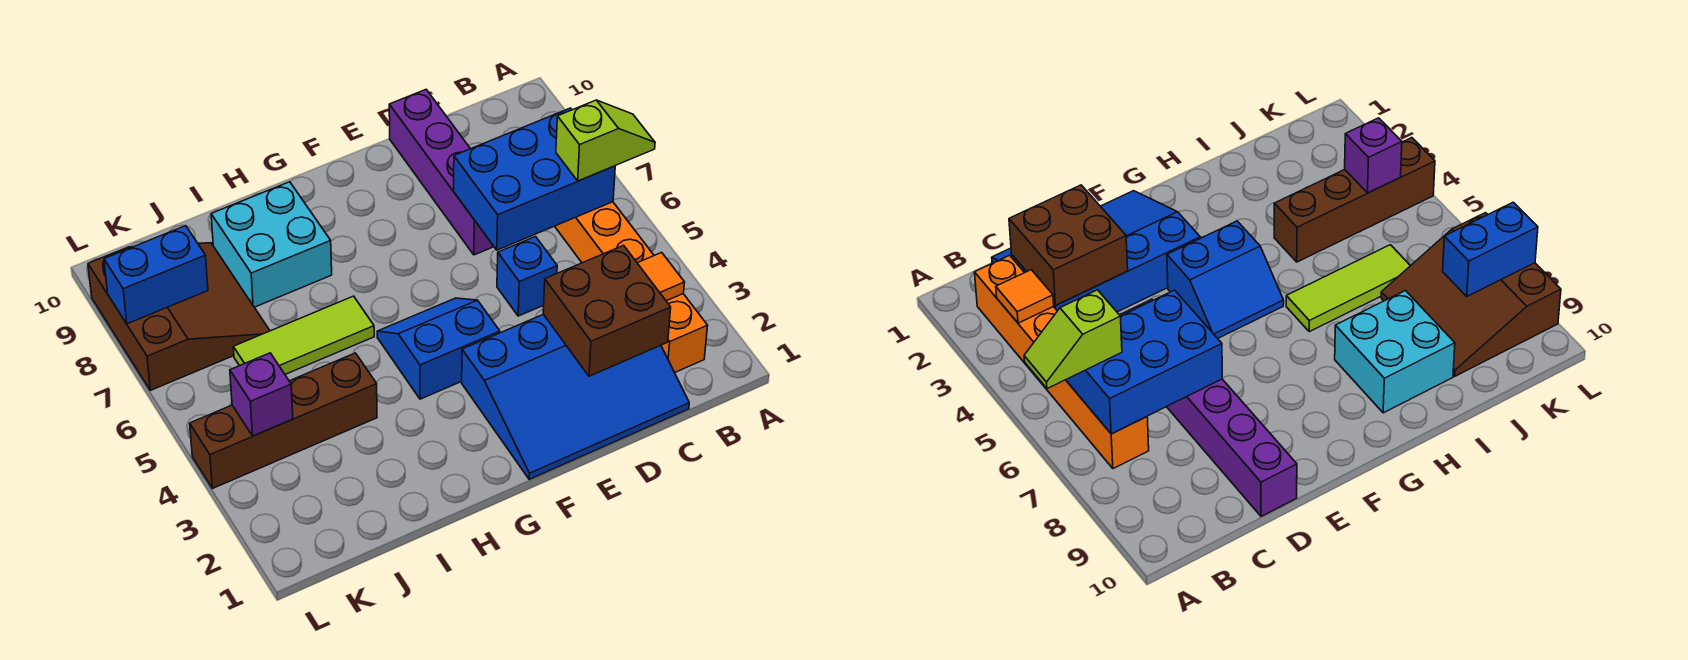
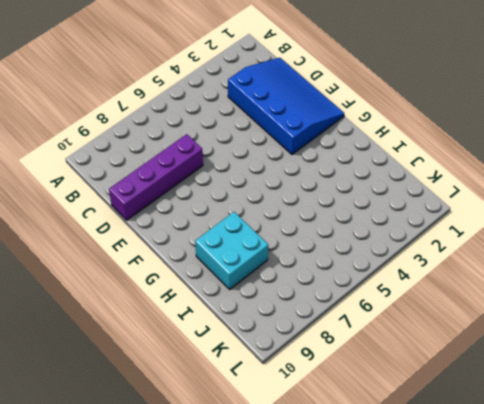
none -> orange brick B2:B7 level 1
none -> blue brick D5 level 1
none -> blue slope F4:G5 level 1 top 4

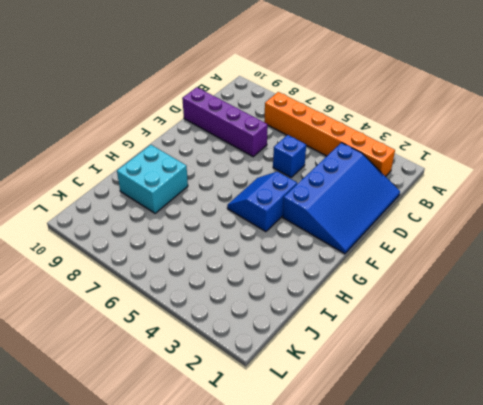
none -> lime tile H6:J6 level 1
none -> brown brick I4:L4 level 1
none -> brown slope J7:L9 level 1 top L

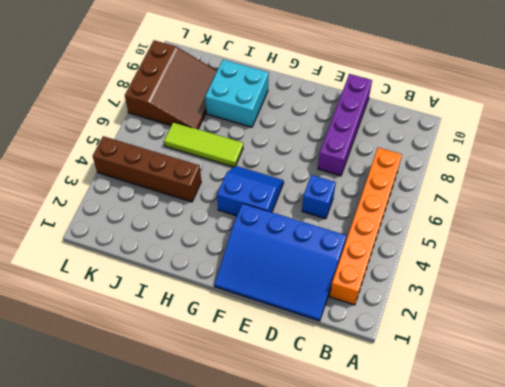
none -> orange tile B3 level 2
none -> blue brick B6:D7 level 2
none -> brown brick C2:D3 level 2

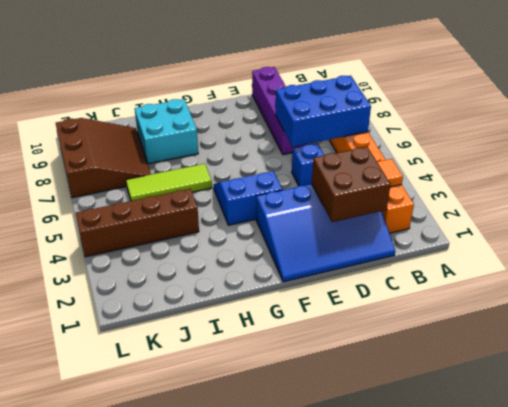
none -> purple brick K4 level 2
none -> blue brick K8:L8 level 2
none -> lime slope A6:B6 level 3 top B

